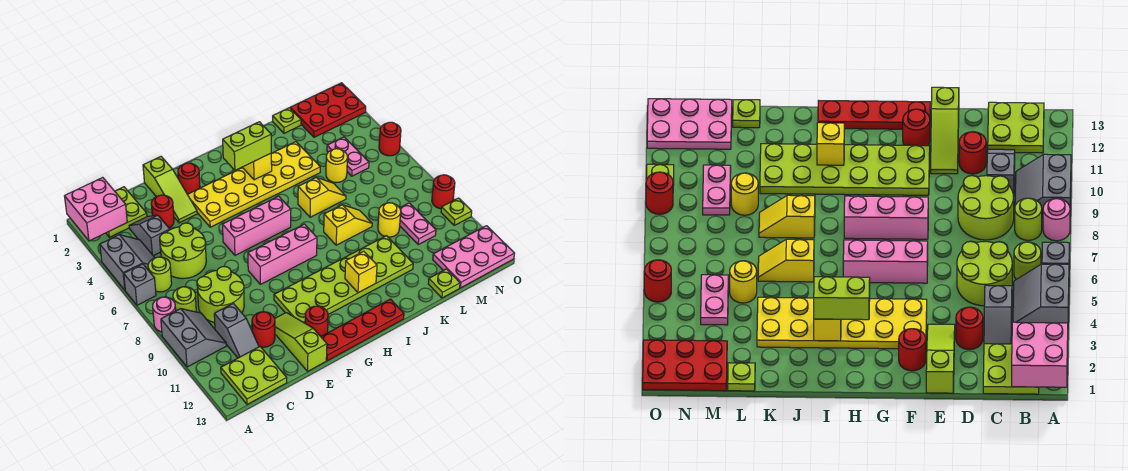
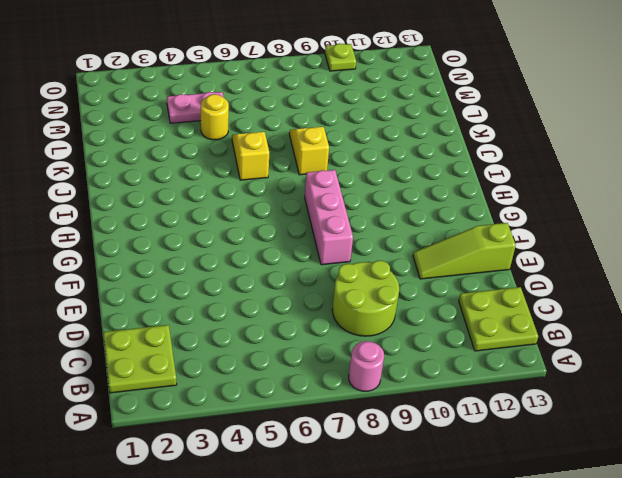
none -> grey slope A4:B5 level 1 top A
none -> grey brick A6 level 1
none -> grey slope A9:B10 level 1 top A
none -> lime round brick B6 level 1

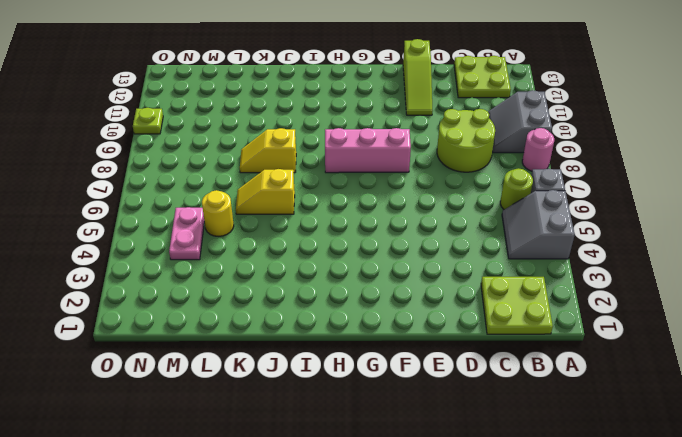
none -> lime round brick B8 level 1
none -> grey slope C3:C4 level 1 top 4
none -> lime round brick C5:D6 level 1
none -> grey slope C10:C11 level 1 top 10

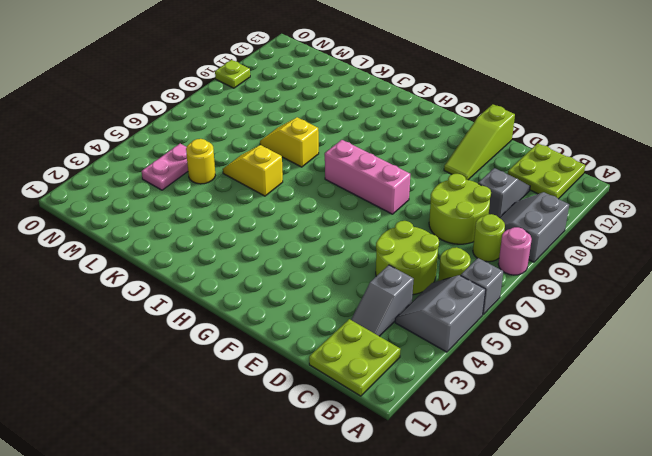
none -> red round brick D3 level 1
none -> red round brick D11 level 1
none -> lime slope E1:E3 level 1 top 1
none -> red round brick F2 level 1

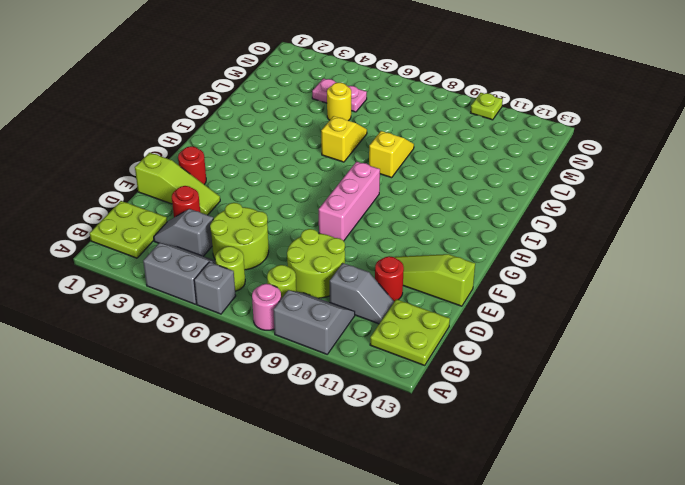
none -> yellow plate F3:K4 level 1
none -> pink brick F6:H6 level 1
none -> lime plate F10:K11 level 1
none -> red round brick F12 level 1

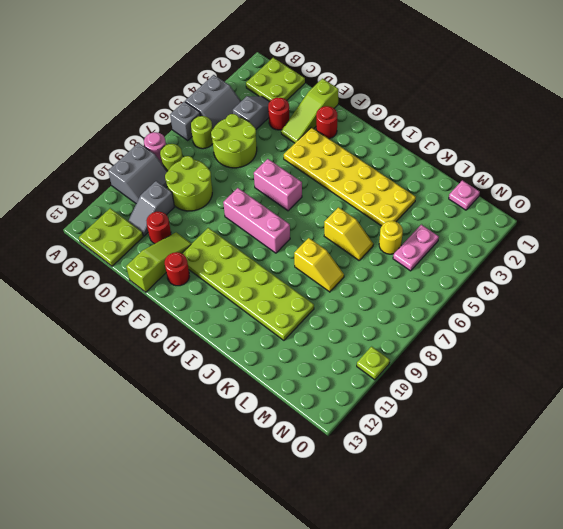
pink brick F6:G6 level 1 -> pink brick F6:H6 level 1
pink plate M1 level 1 -> red plate M1:O2 level 1
none -> red plate F13:I13 level 1
none -> lime plate L1 level 1
none -> yellow round brick L9 level 1
none -> lime plate L13 level 1

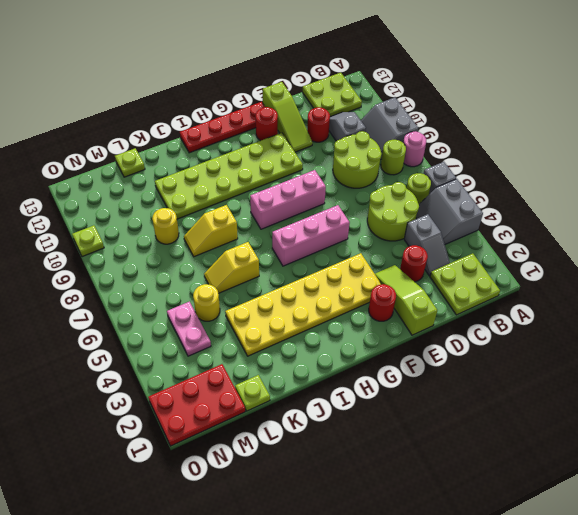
none -> pink plate M9:M10 level 1
none -> pink plate M12:O13 level 1
none -> red round brick O5 level 1
none -> red round brick O9 level 1

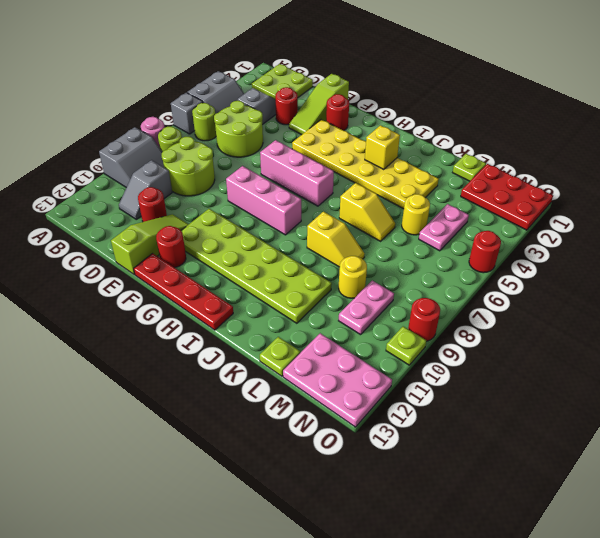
none -> lime plate B12:C13 level 1
none -> pink brick A1:B2 level 2
none -> yellow brick I11 level 2
none -> lime brick H3:I3 level 3

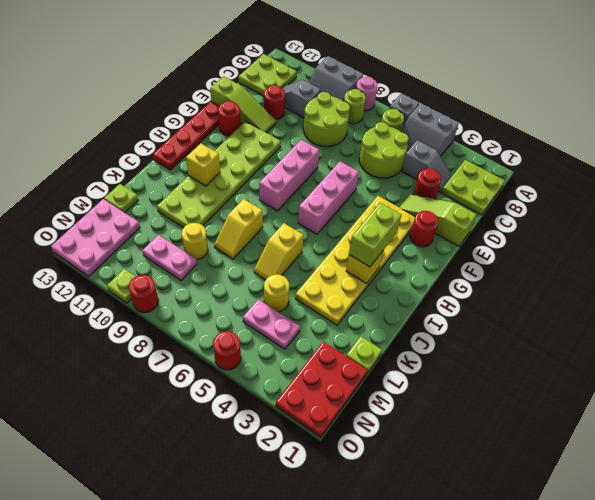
none -> pink brick A1:B2 level 2

